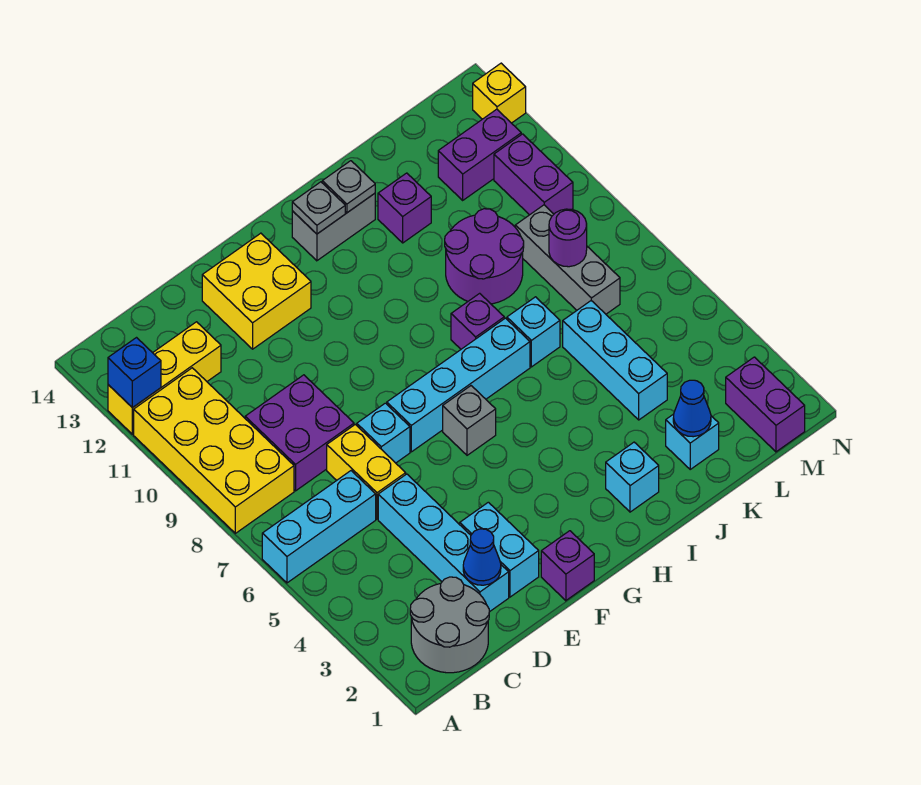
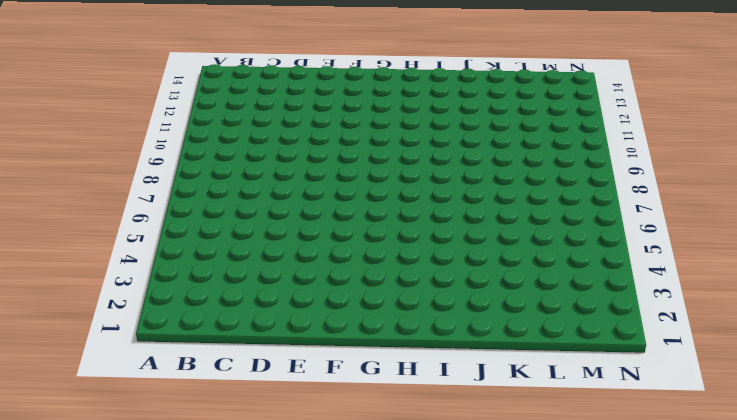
none -> cyan brick A6:C6 level 1
none -> yellow brick A8:B11 level 1
none -> yellow brick A12:C12 level 1
none -> grey round brick B1:C2 level 1

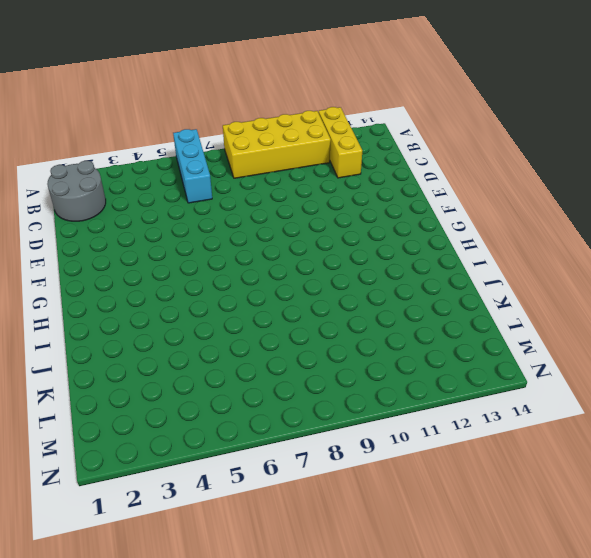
none -> purple brick C8:D9 level 1
none -> cyan brick D2:D5 level 1
none -> yellow brick D6:D7 level 1
none -> cyan brick E2:E3 level 1

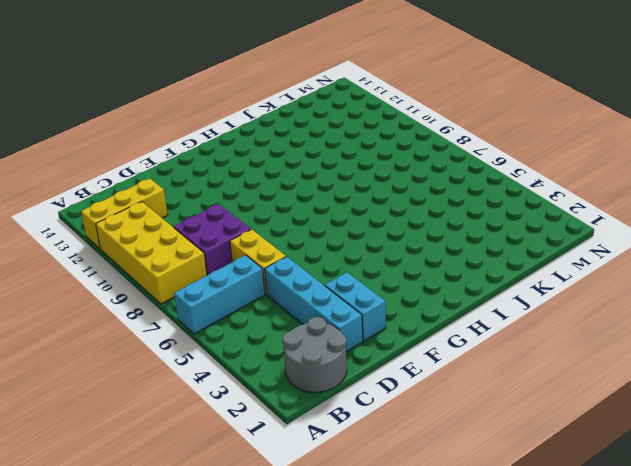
none -> cyan brick E7 level 1
none -> yellow brick E12:F13 level 1
none -> purple brick F1 level 1
none -> cyan brick F7:I7 level 1

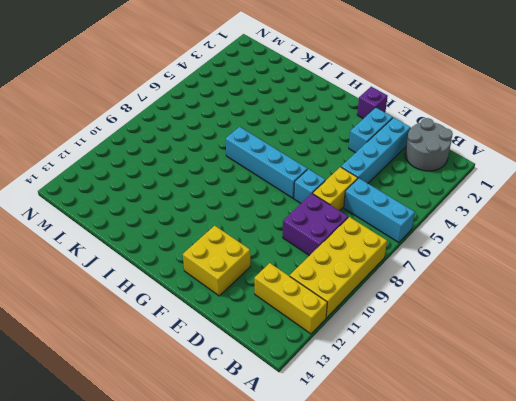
none -> grey brick G6 level 1
none -> grey brick H13:I13 level 1
none -> cyan brick I2 level 1
none -> purple brick I8 level 1

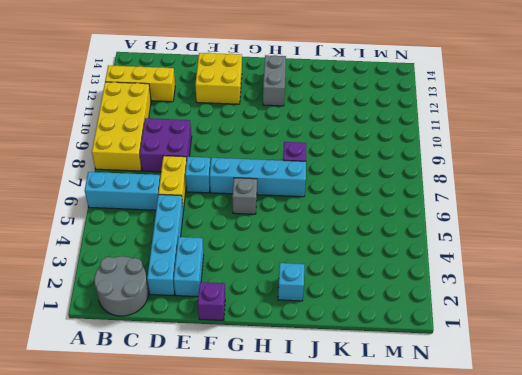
grey brick H12:H13 level 1 -> grey brick H13:I13 level 1
none -> cyan brick J7 level 1
none -> purple round brick J9:K10 level 1
none -> purple brick J12 level 1
none -> cyan brick K2 level 1

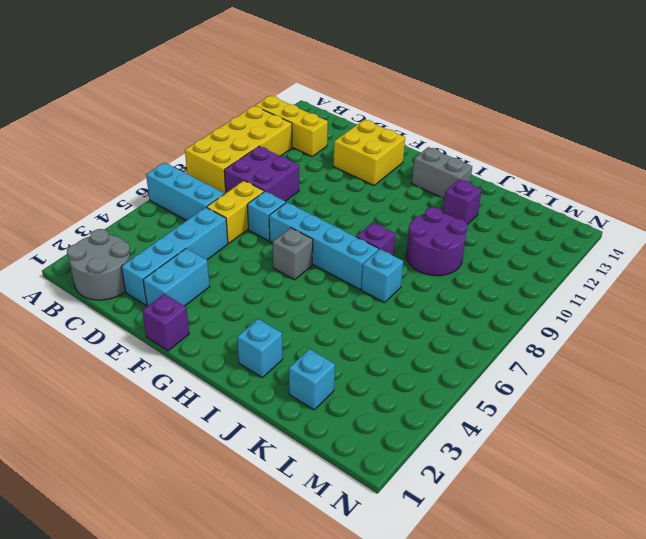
none -> cyan brick K4:K6 level 1
none -> grey brick L7:L9 level 1
none -> purple brick L12:M12 level 1
none -> purple brick M1:M2 level 1

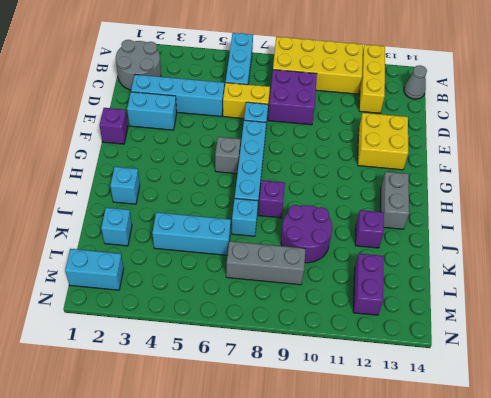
grey cone B14 level 1 -> none
cyan brick M1:M2 level 1 -> purple brick M1:M2 level 1
none -> purple brick M10:M11 level 1
none -> yellow brick N13 level 1
none -> blue brick A12 level 2
none -> blue cone D2 level 2

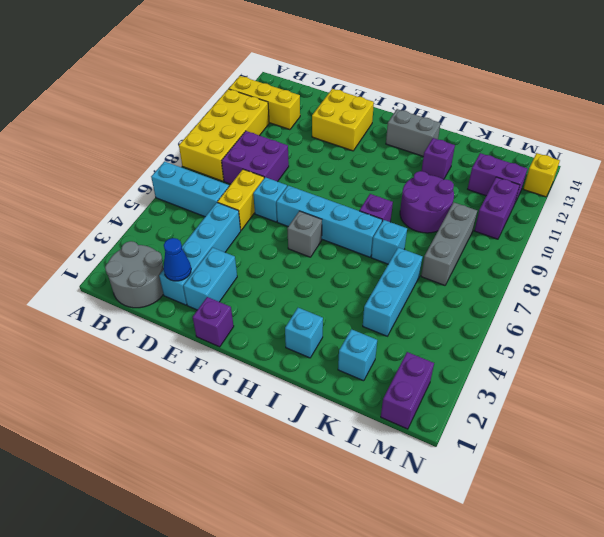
none -> blue brick A12 level 2
none -> grey plate H13 level 2
none -> grey plate I13 level 2
none -> blue cone K2 level 2

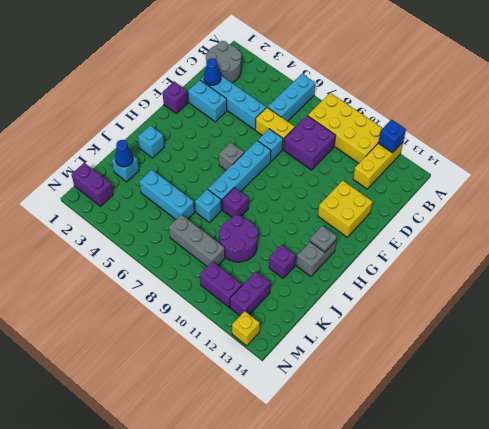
none -> grey plate I13 level 2
none -> purple round brick L8 level 2

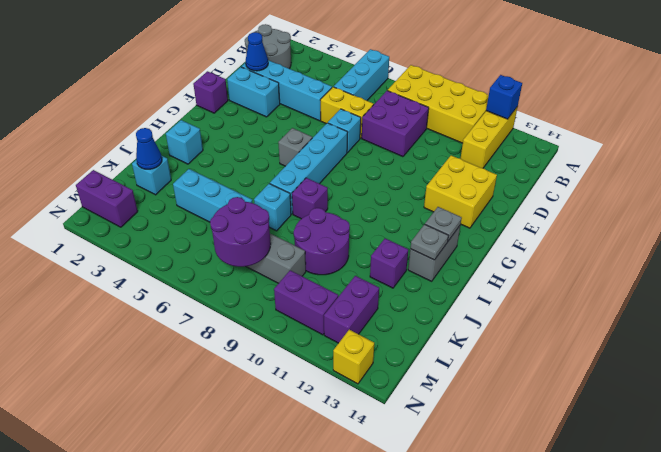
purple round brick L7:M8 level 2 -> purple round brick L8 level 2

